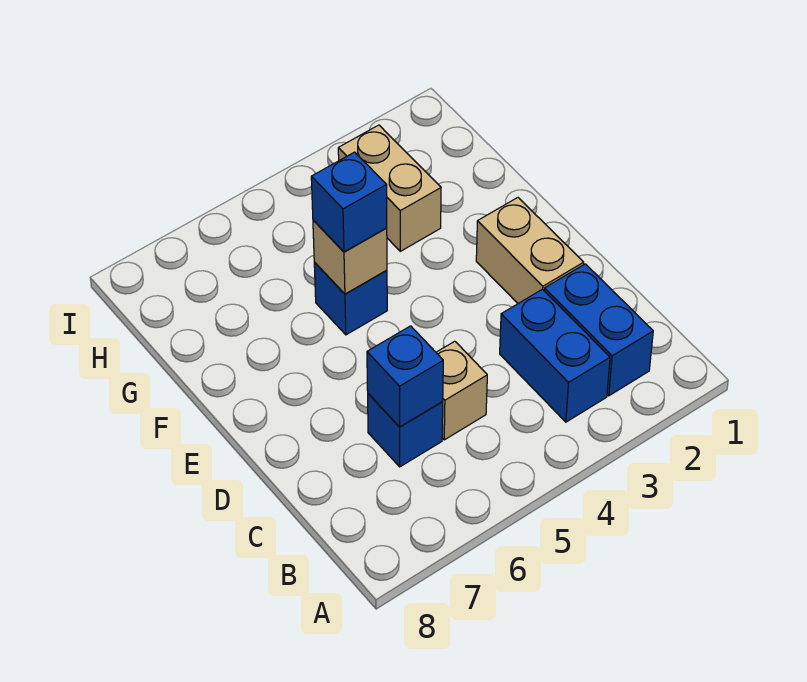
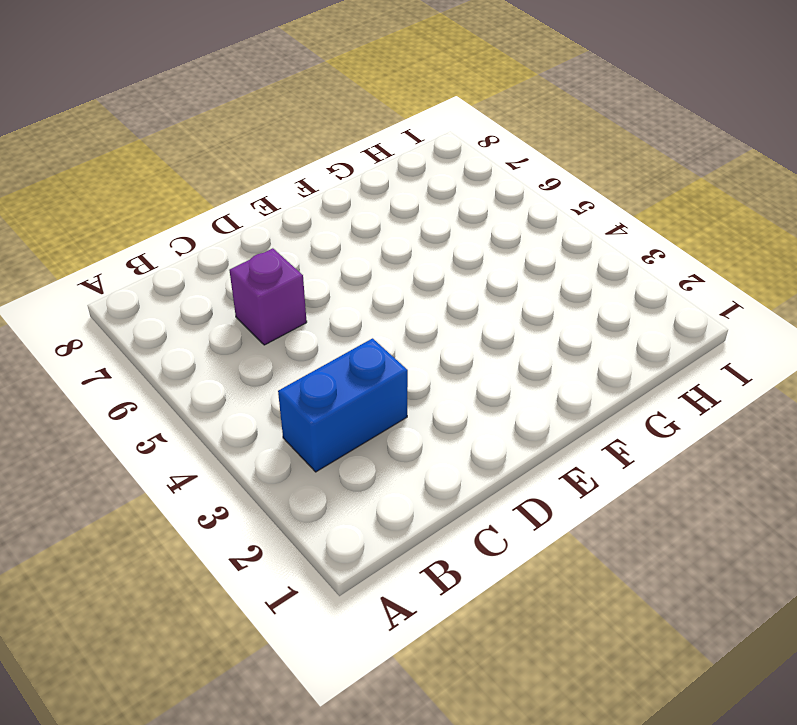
purple brick C6 level 1 -> blue brick C6 level 1
none -> blue brick B2:C2 level 1
none -> tan brick C5 level 1

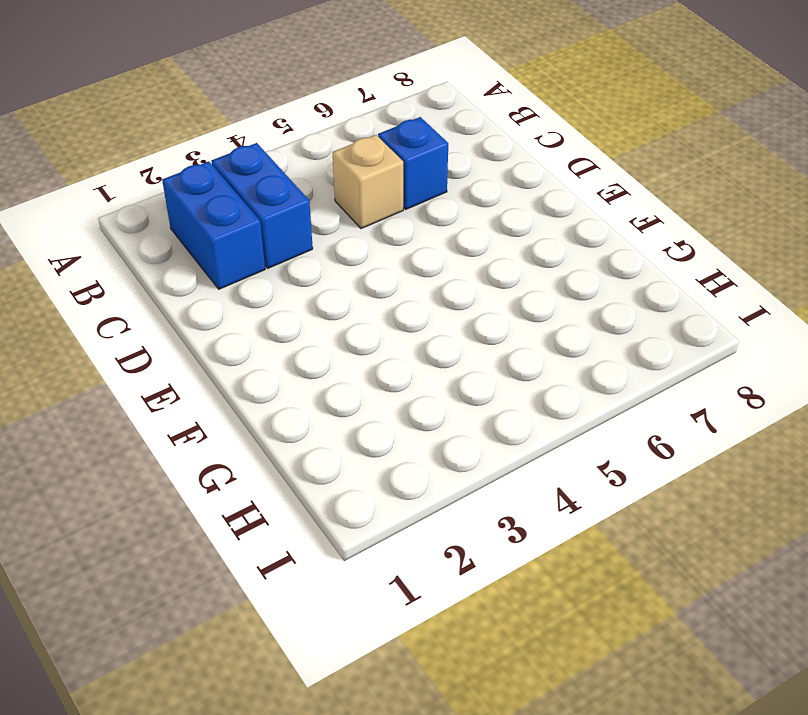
none -> tan brick D2:E2 level 1
none -> blue brick F5 level 1

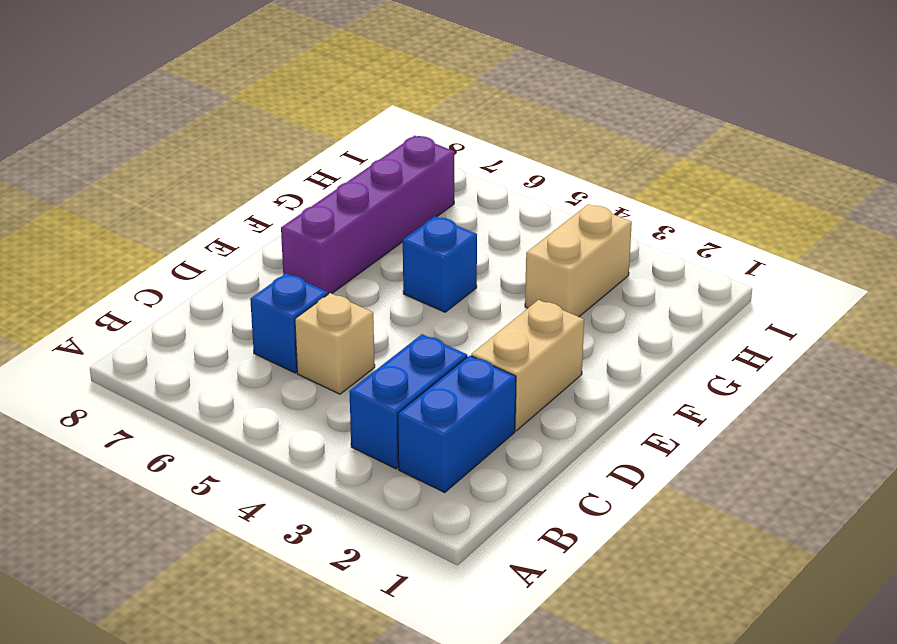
purple brick E7:H7 level 1 -> none
none -> blue brick C6 level 2
none -> tan brick F5 level 2

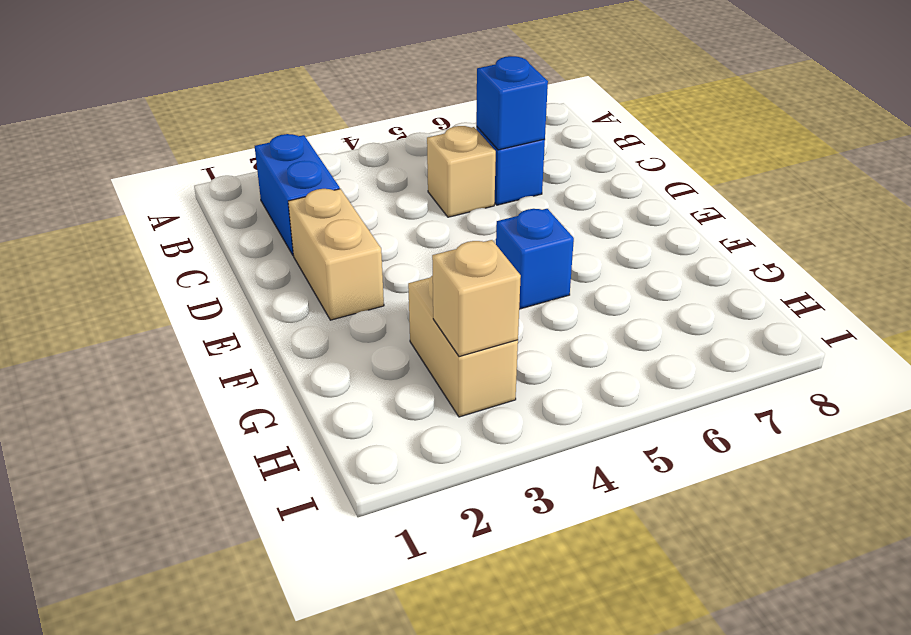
tan brick H3 level 2 -> tan brick F5 level 2
none -> blue brick B3:C3 level 1
none -> blue brick F5 level 3

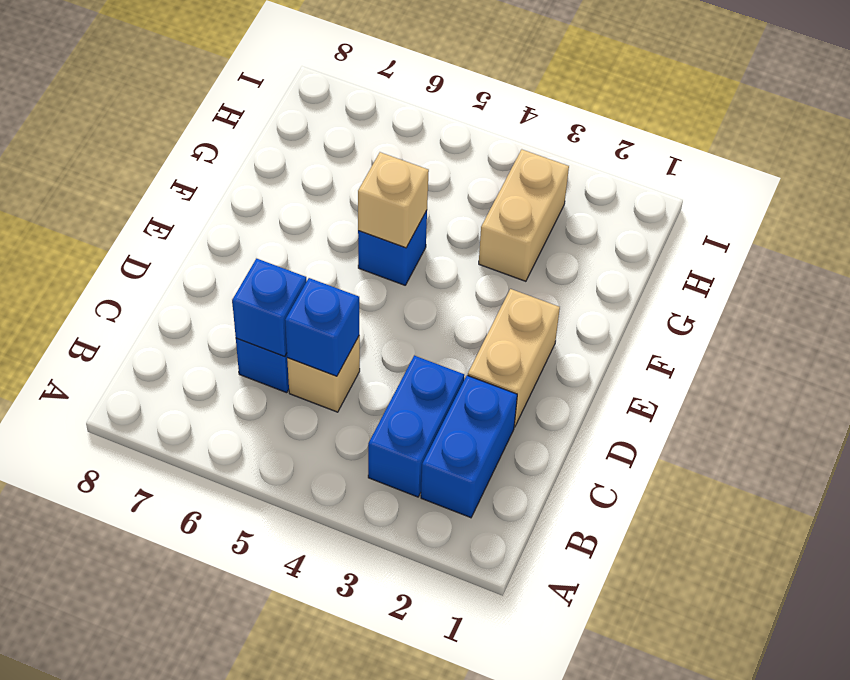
blue brick C5 level 2 -> blue brick F5 level 3

